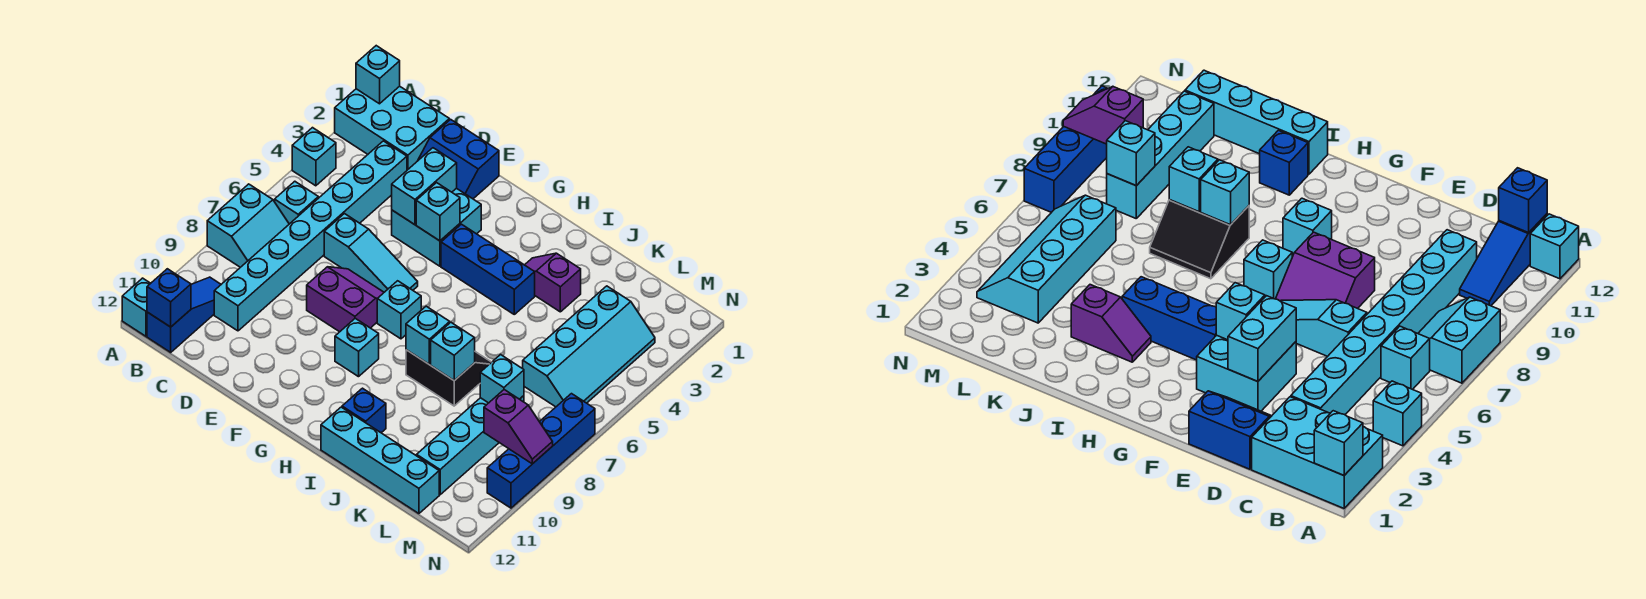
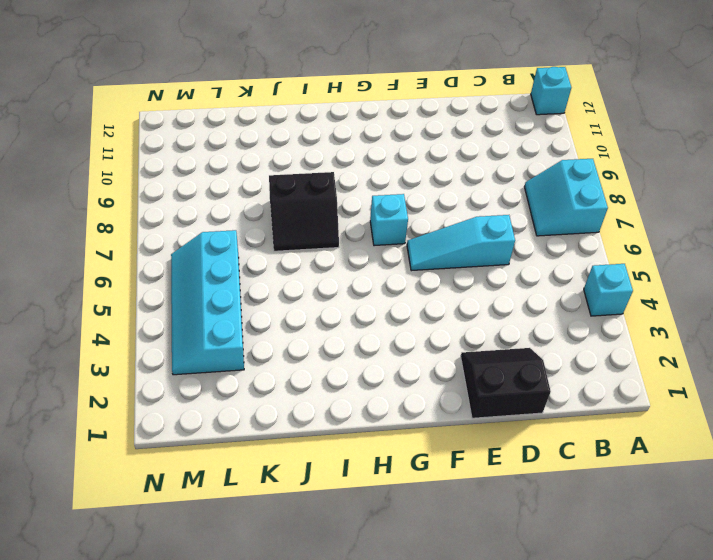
black slope D1:E2 level 1 top 1 -> blue slope D1:E2 level 1 top 1
none -> cyan brick A1:C2 level 1
none -> cyan brick B6 level 1
none -> blue slope B10:B12 level 1 top 12

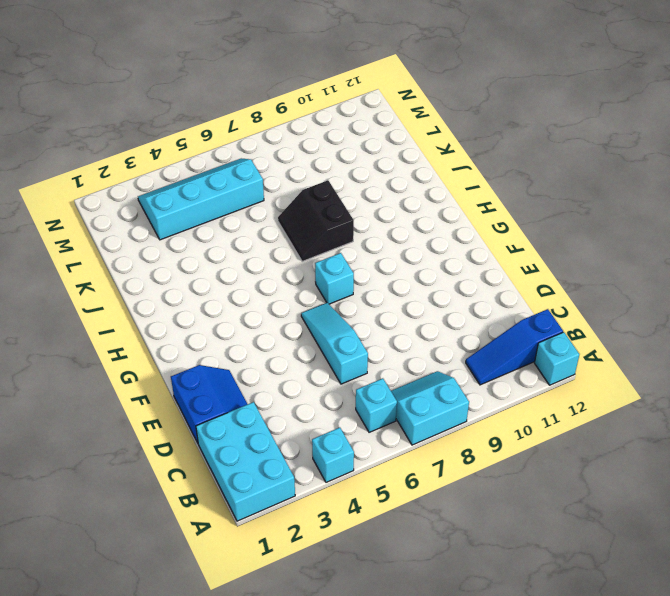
none -> cyan brick C3:C10 level 1
none -> cyan brick E3:F4 level 1
none -> purple slope E7:F8 level 1 top 8

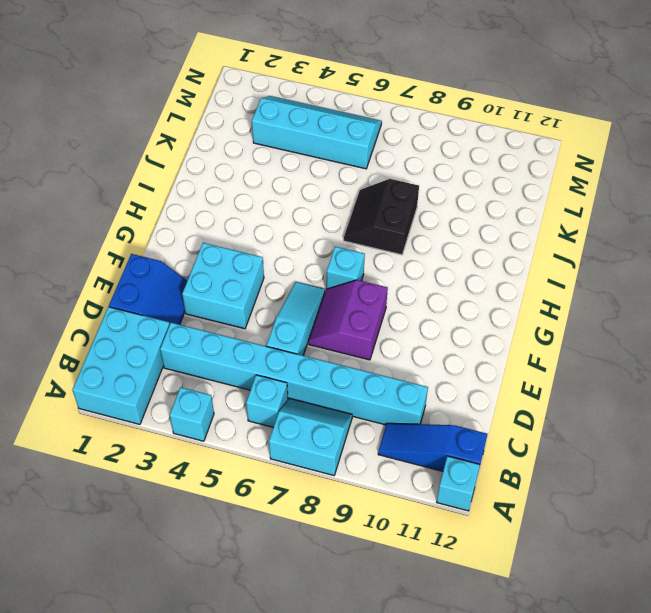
none -> blue brick G4:I4 level 1
none -> cyan brick G9 level 1
none -> purple slope I3:J3 level 1 top J

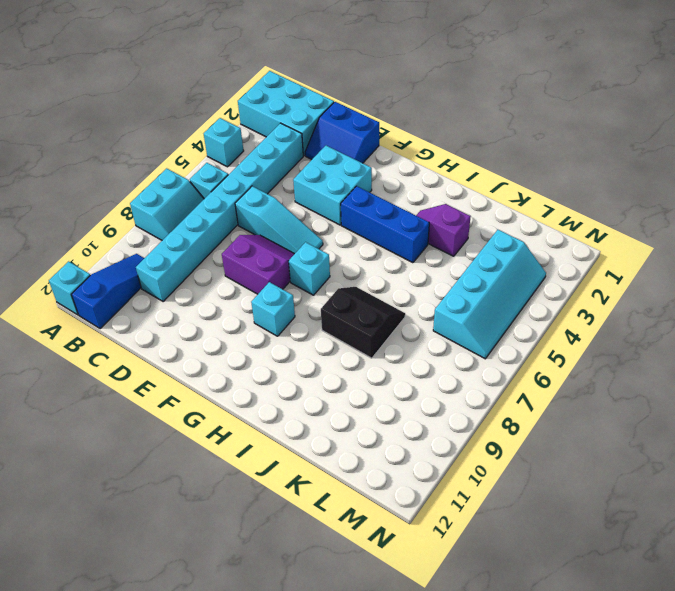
none -> blue brick I11 level 1
none -> cyan brick I12:L12 level 1
none -> cyan brick L8:L11 level 1

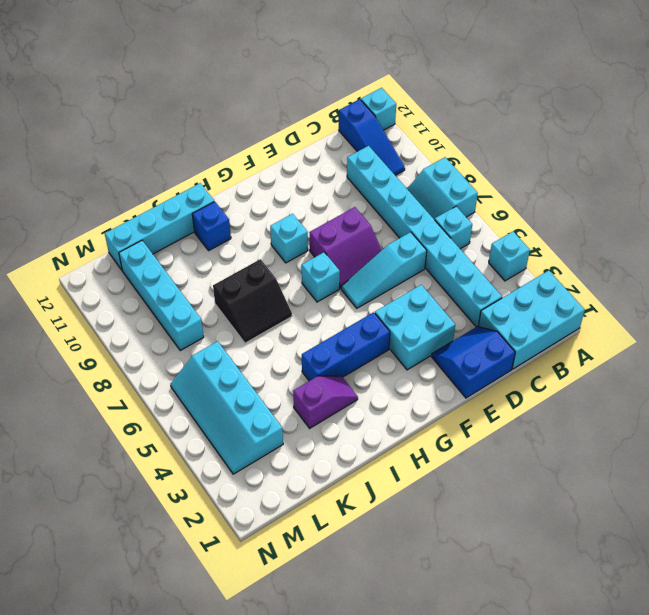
none -> blue brick N7:N10 level 1
none -> cyan brick A1 level 2
none -> blue brick B12 level 2

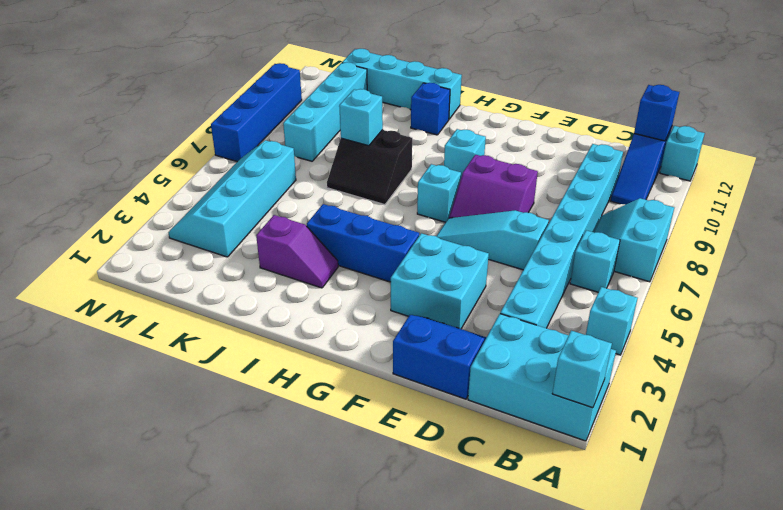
none -> cyan brick E3:E4 level 2
none -> cyan brick F4 level 2
none -> cyan brick I8 level 2

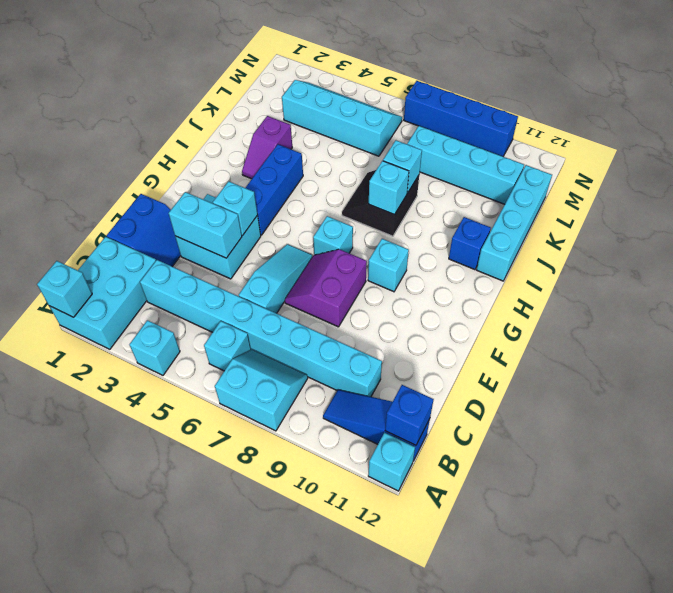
none -> cyan brick L8 level 2
none -> purple slope M9:N9 level 2 top M

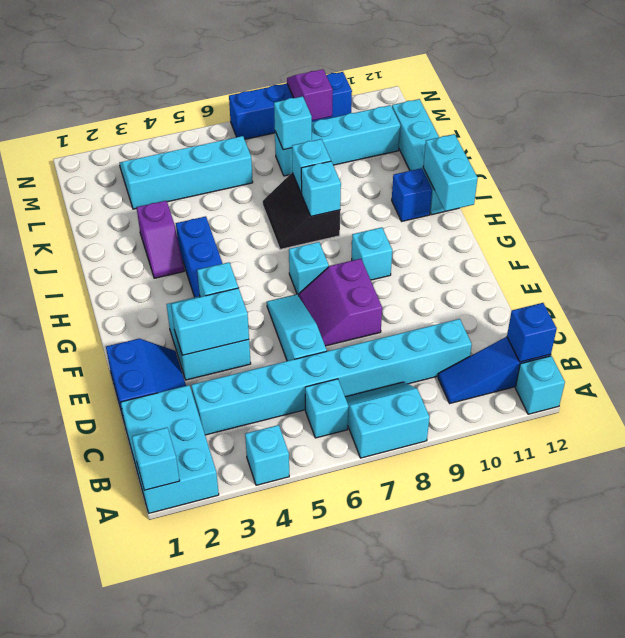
cyan brick H12:I12 level 2 -> none

